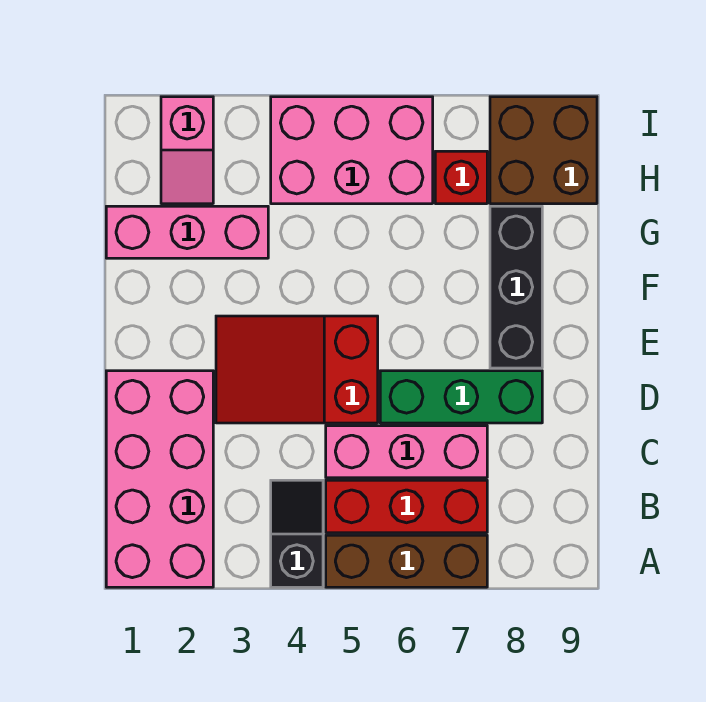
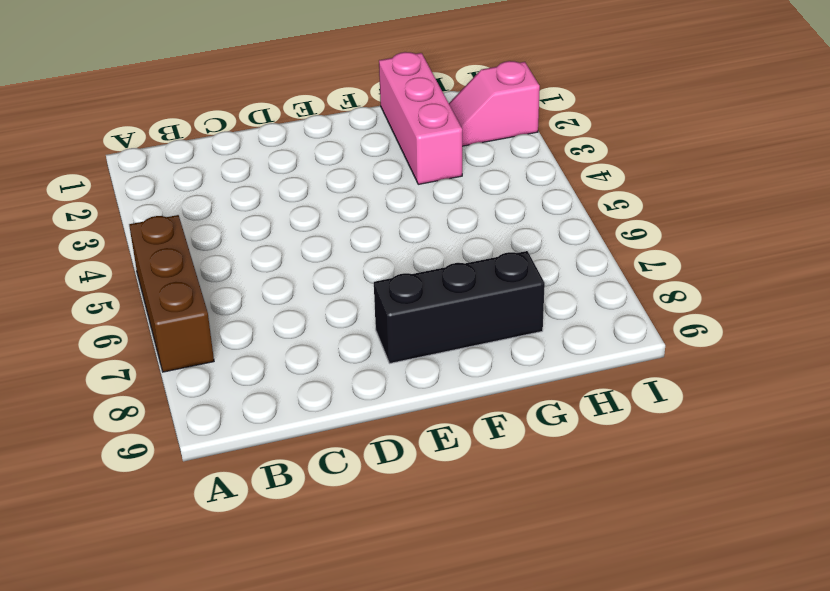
none -> pink brick A1:D2 level 1
none -> black slope A4:B4 level 1 top A
none -> red brick B5:B7 level 1

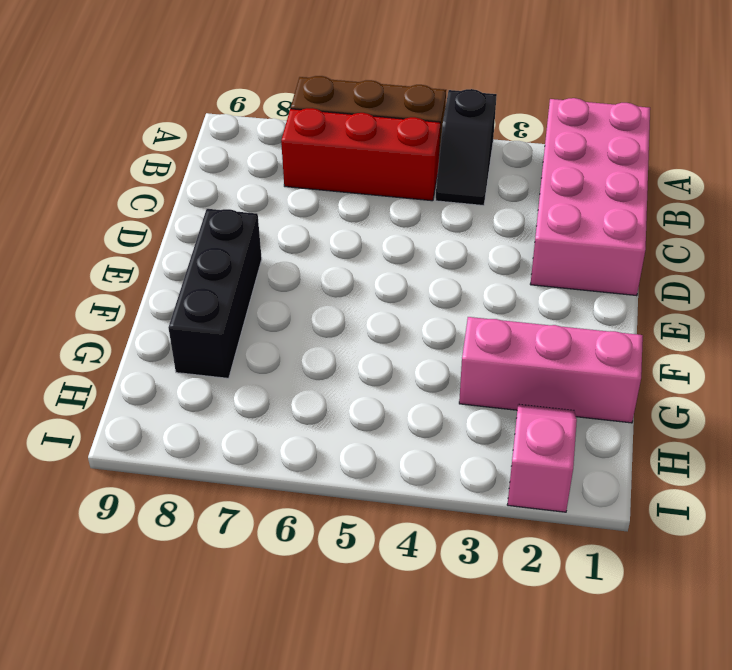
none -> pink brick C5:C7 level 1
none -> red slope D3:E5 level 1 top 5
none -> green brick D6:D8 level 1

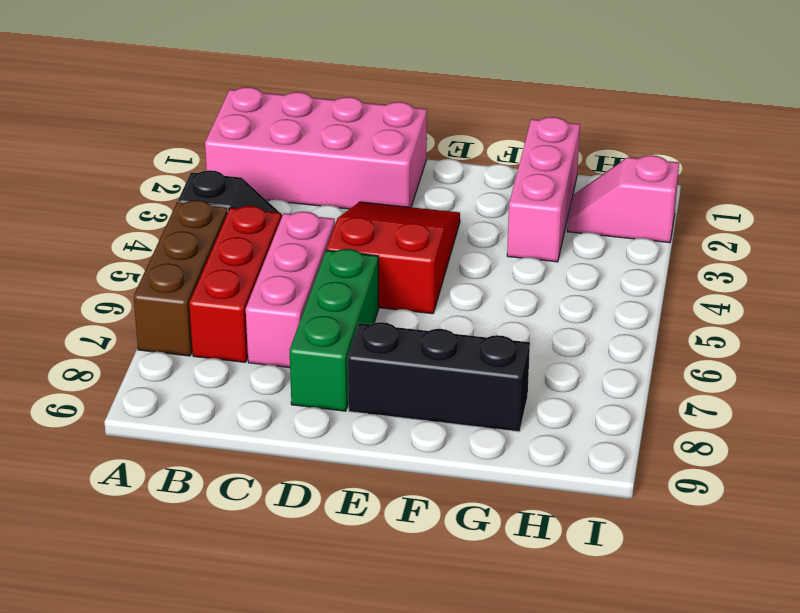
none -> pink brick H4:I6 level 1
none -> red brick H7 level 1
none -> brown brick H8:I9 level 1

